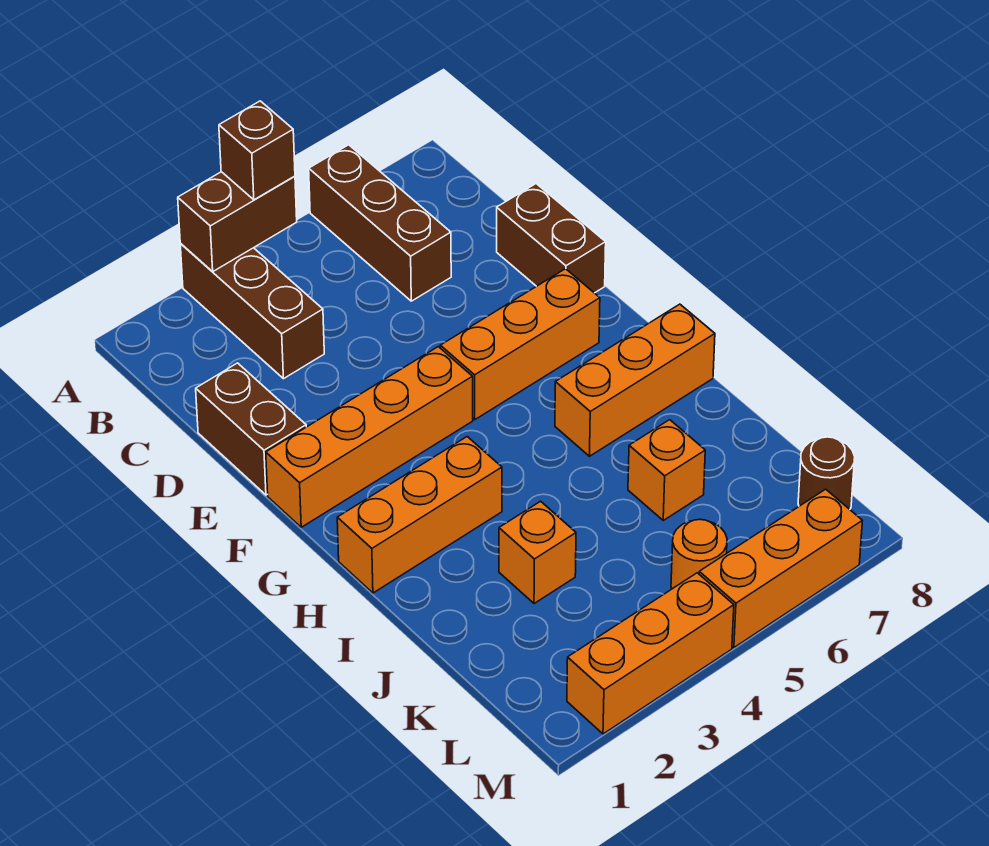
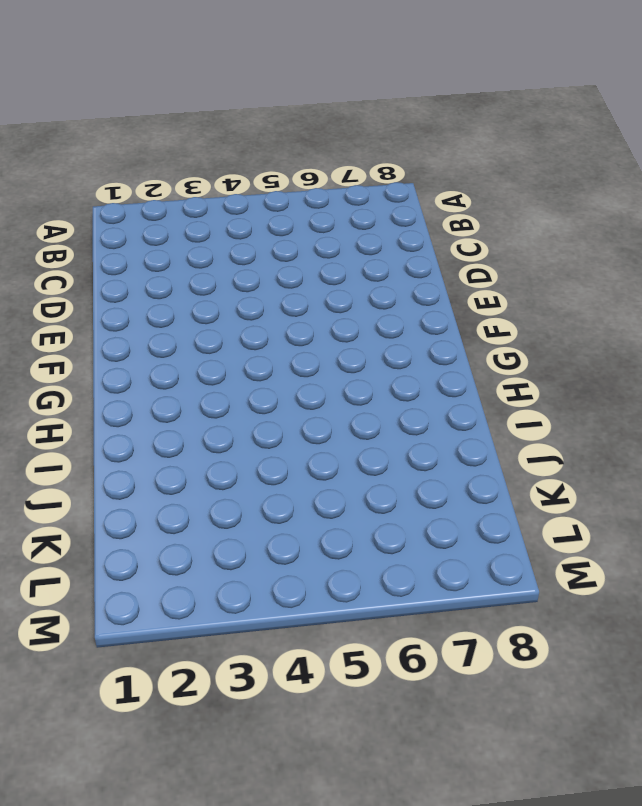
none -> brown brick A3:C3 level 1
none -> brown brick A6:C6 level 1
none -> brown brick D1:E1 level 1

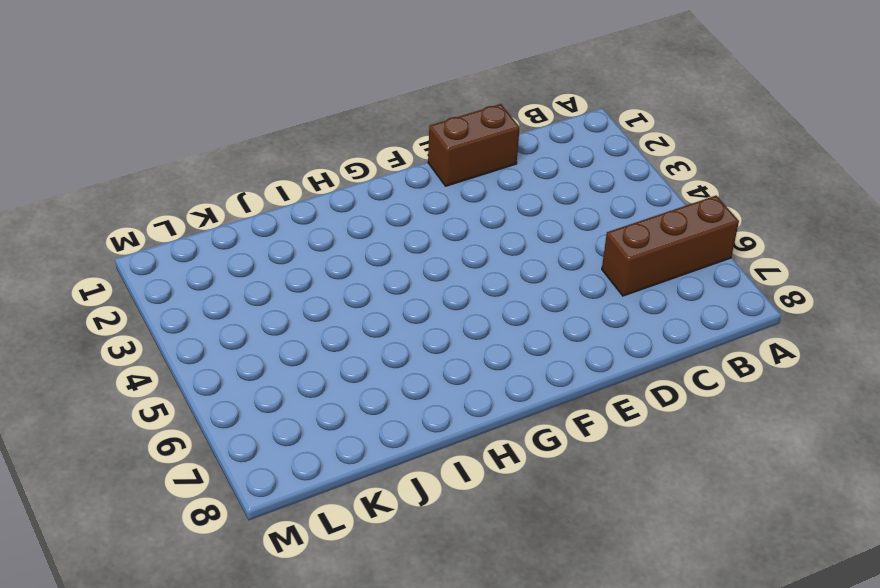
none -> brown brick A3:C3 level 1
none -> brown brick D8:E8 level 1
none -> orange brick F1:F4 level 1

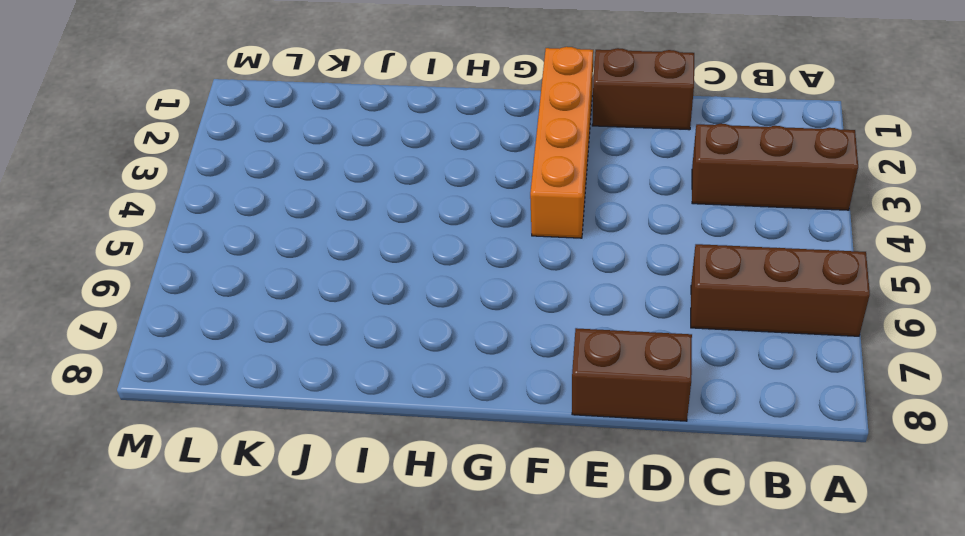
none -> orange brick F5:F7 level 1
none -> orange brick H1:H3 level 1
none -> orange brick H6:H8 level 1

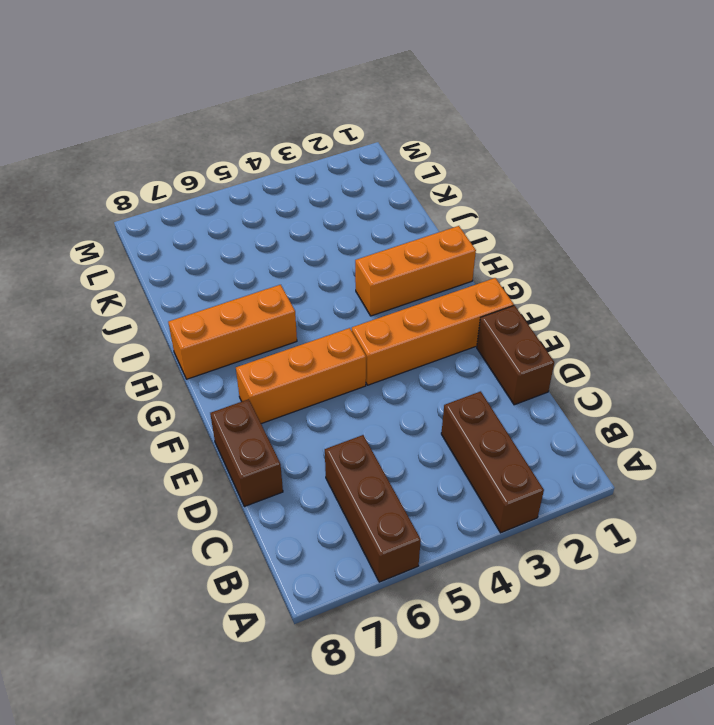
none -> orange brick J3 level 1
none -> orange brick J6 level 1
none -> orange round brick L5 level 1

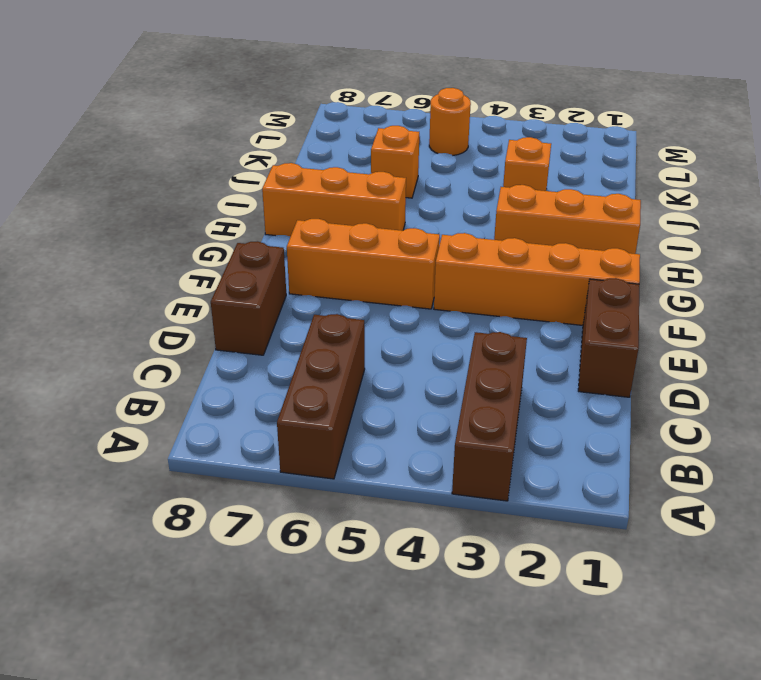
none -> brown round brick L8 level 1
none -> orange brick M2:M4 level 1
none -> orange brick M5:M7 level 1

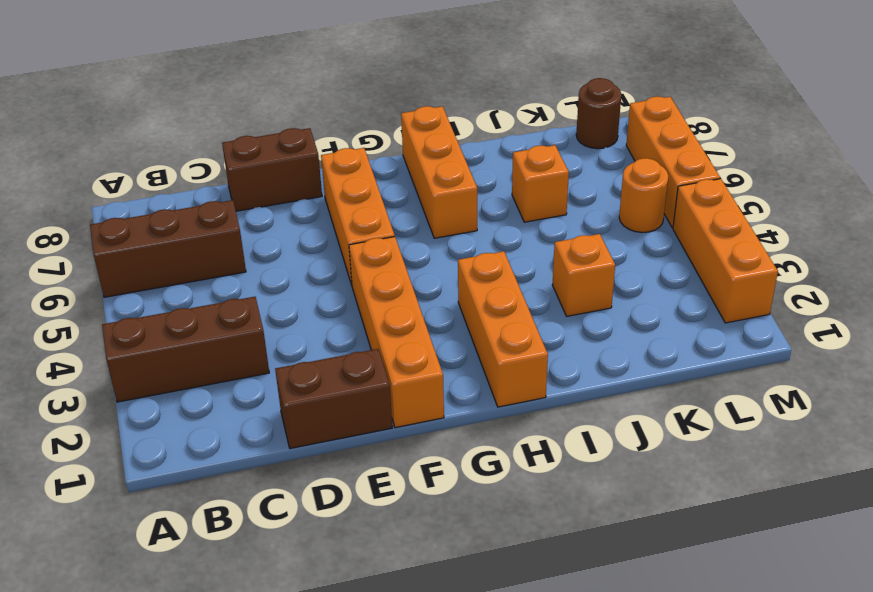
none -> brown brick A3:A4 level 2
none -> brown brick A4 level 3

